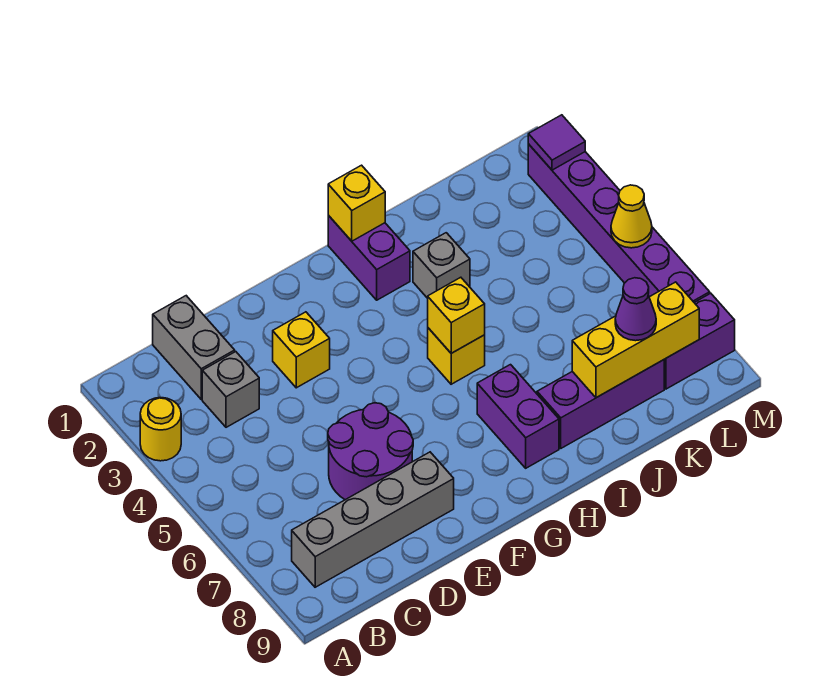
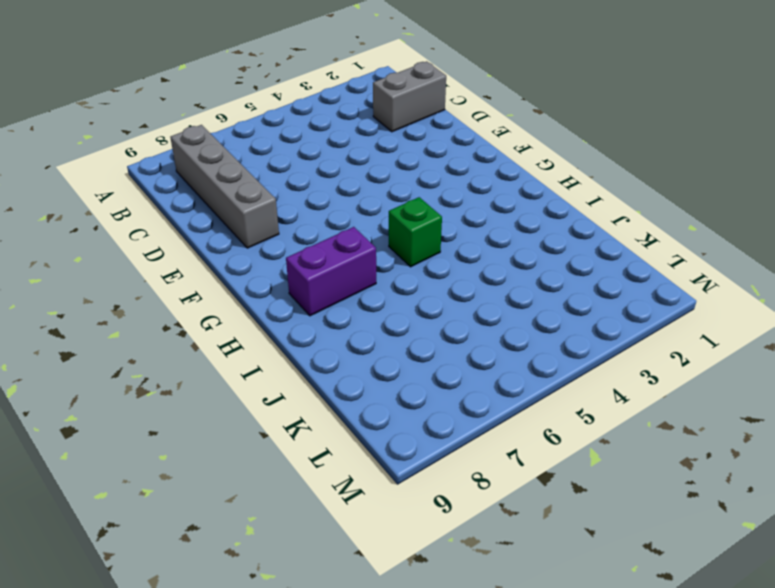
green brick H5 level 1 -> yellow brick H5 level 1
none -> yellow round brick A3 level 1
none -> grey brick C3 level 1
none -> purple round brick D6:E7 level 1

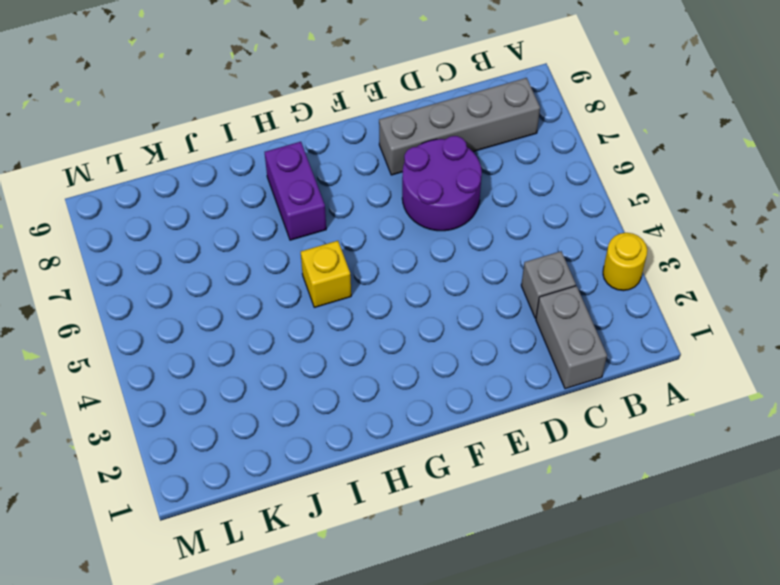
none -> yellow brick E3 level 1
none -> purple brick H1:H2 level 1
none -> grey brick I3 level 1

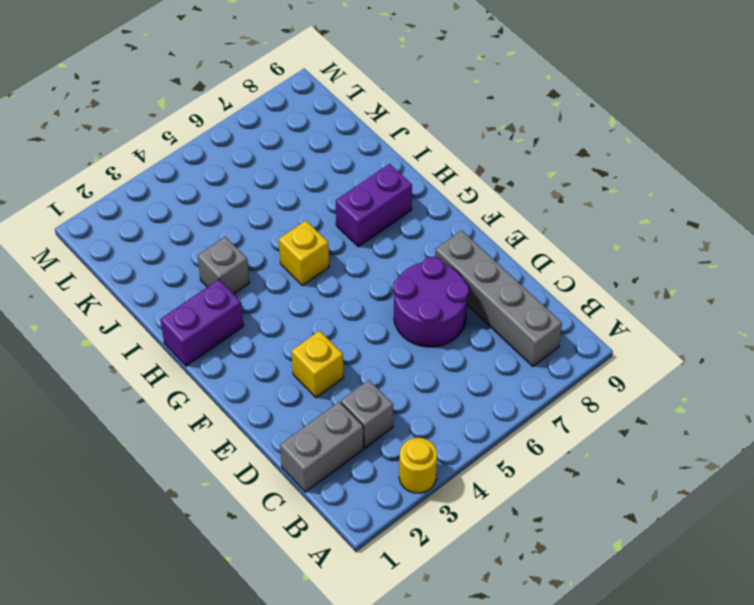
none -> purple brick I8:K8 level 1
none -> purple brick L8:M8 level 1
none -> purple brick M2:M7 level 1

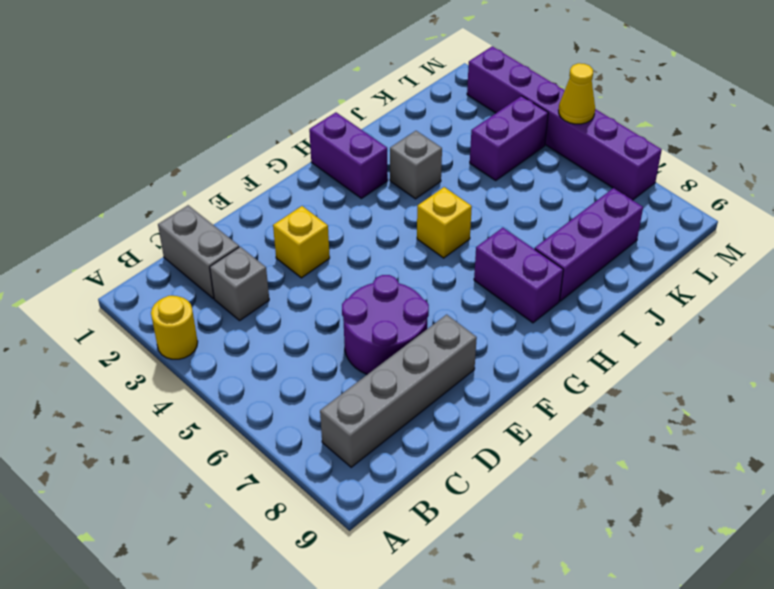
purple brick K4:L4 level 1 -> purple brick L8:M8 level 1
none -> yellow brick H1 level 2
none -> yellow brick H5 level 2
none -> yellow brick J8:L8 level 2

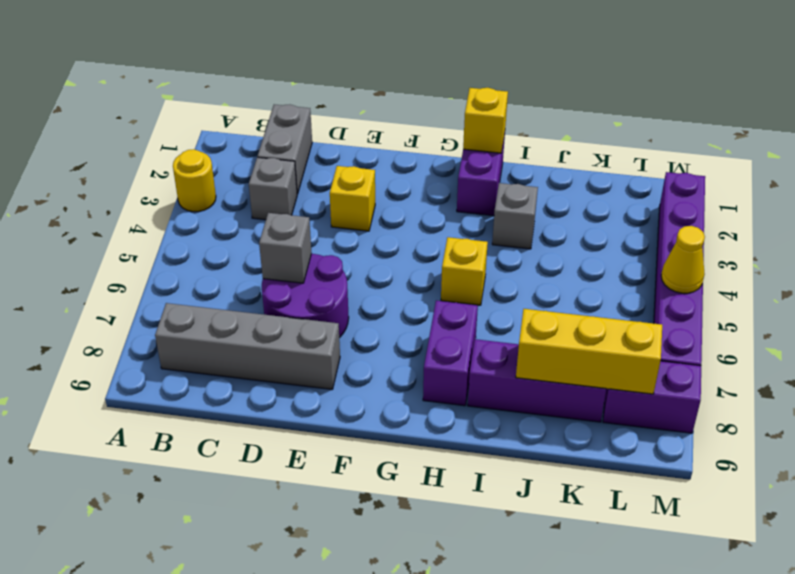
grey brick D6 level 2 -> none
none -> yellow brick H5 level 2
none -> purple tile M2 level 2
none -> purple cone K8 level 3

